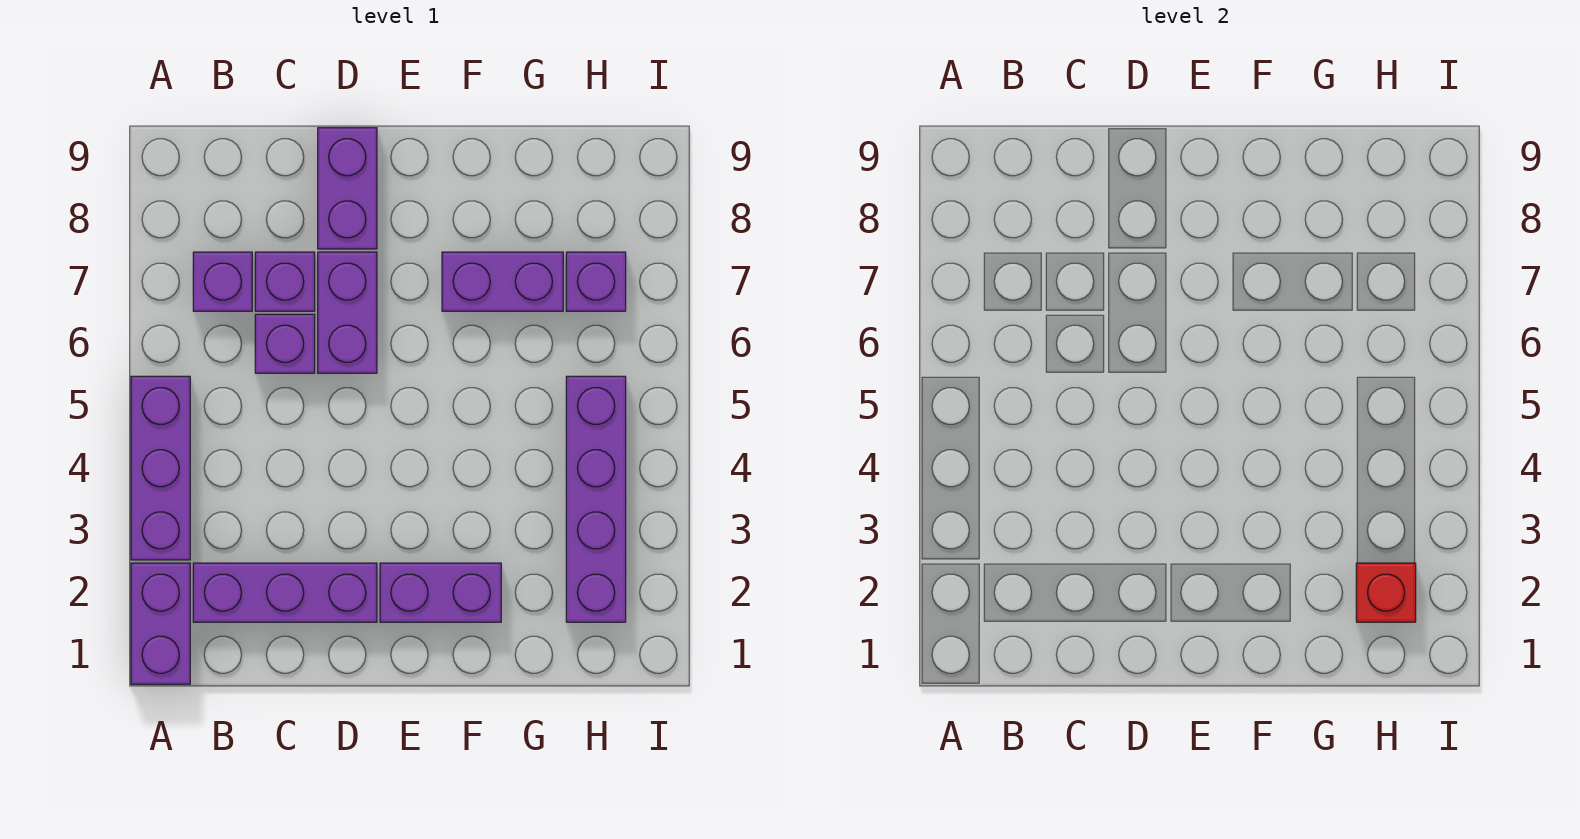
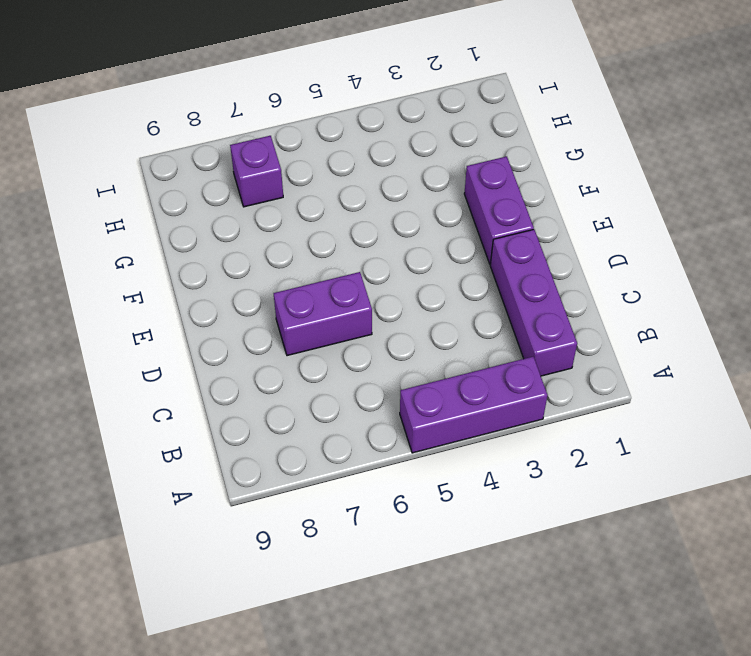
none -> purple brick A1:A2 level 1
none -> purple brick B7 level 1
none -> purple brick C6 level 1

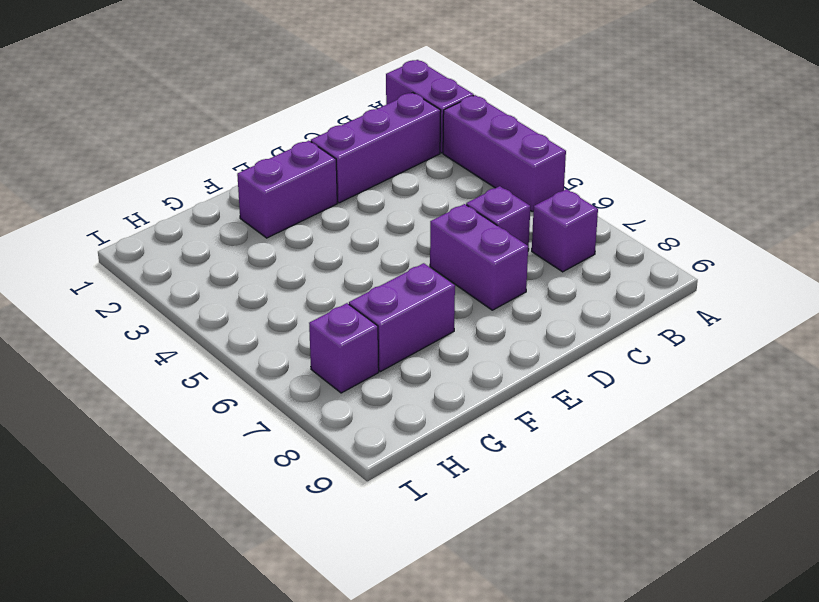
none -> purple brick C7 level 1
none -> purple brick D8:D9 level 1
none -> purple brick H2:H5 level 1

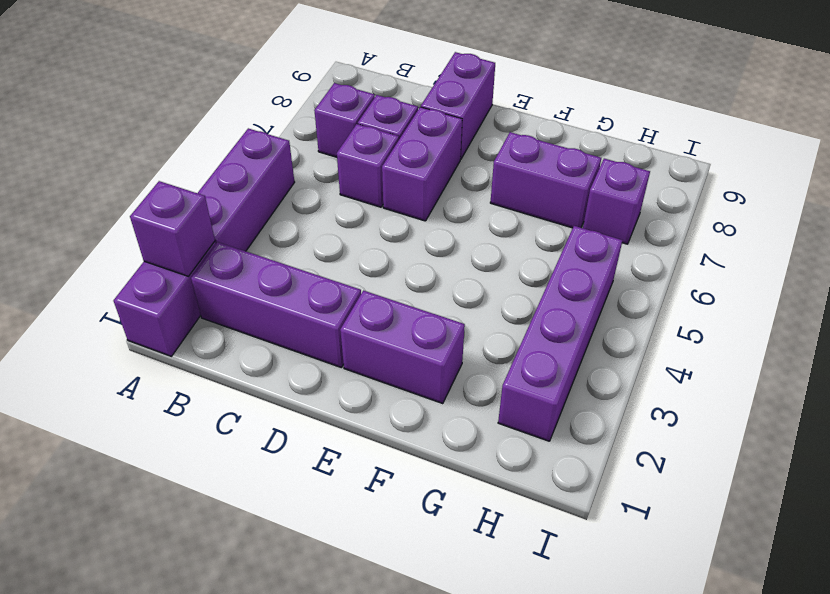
purple brick A2 level 2 -> none
none -> red brick H2 level 2

